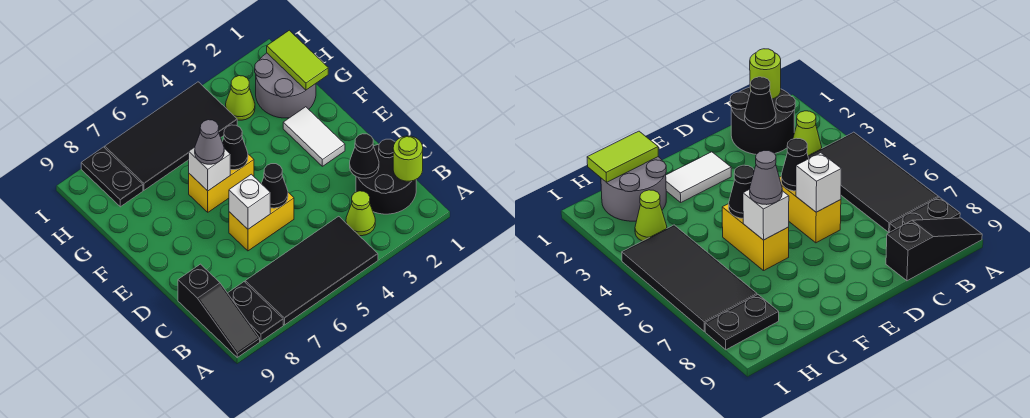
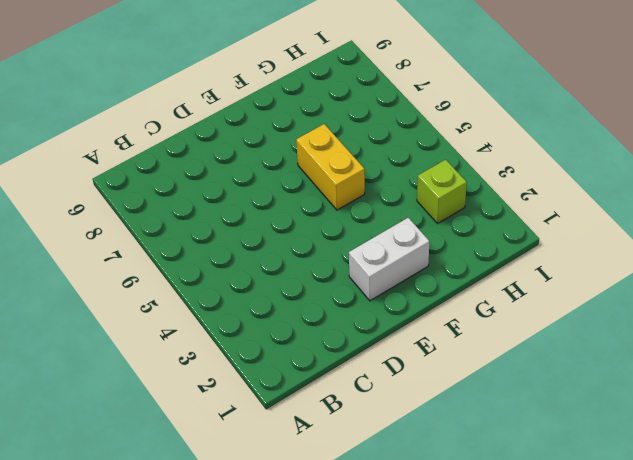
white brick E2:F2 level 1 -> white tile E2:F2 level 1
lime brick H3 level 1 -> lime cone H3 level 1
none -> black tile A4:B7 level 1
none -> black plate A8:B8 level 1
none -> black slope A9:C9 level 1 top C

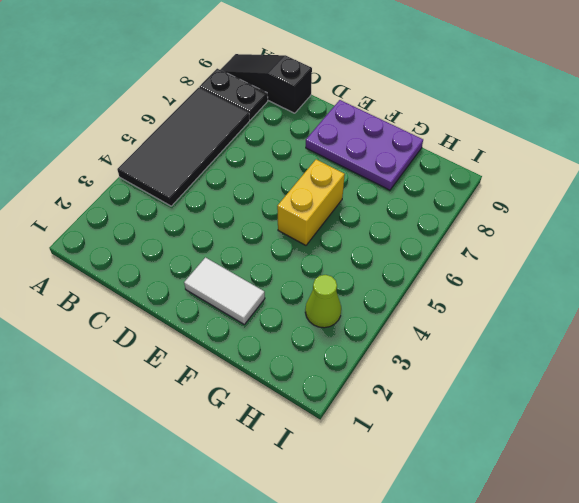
purple plate E8:G9 level 1 -> none
none -> black round brick B1:C2 level 1
none -> lime cone B3 level 1
none -> yellow brick D5:D6 level 1

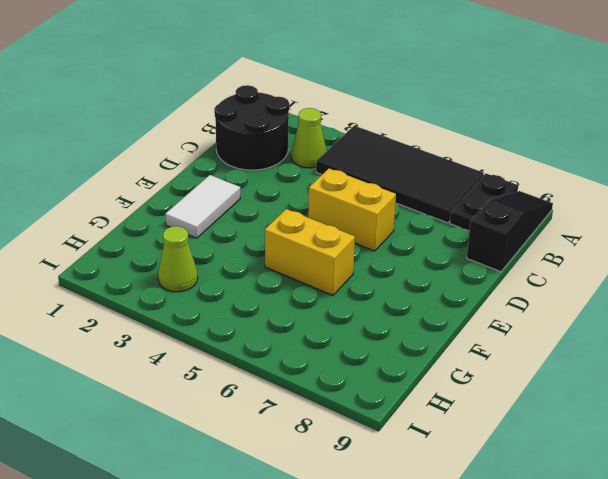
none -> grey round brick G1:H2 level 1
none -> black tile H4:I7 level 1
none -> black plate H8:I8 level 1

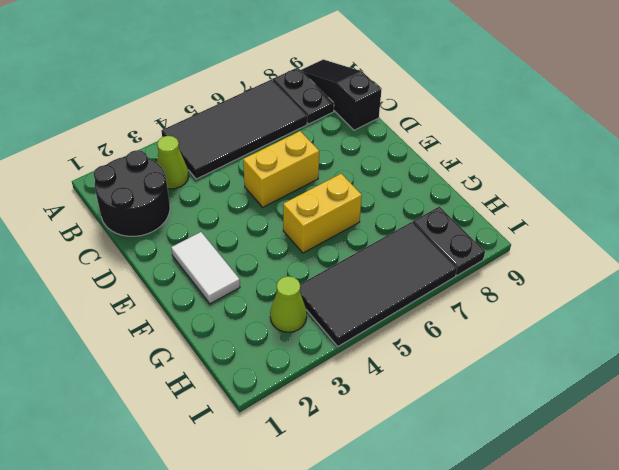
none -> grey round brick G1:H2 level 1
none -> lime round brick B1 level 2
none -> black cone C2 level 2

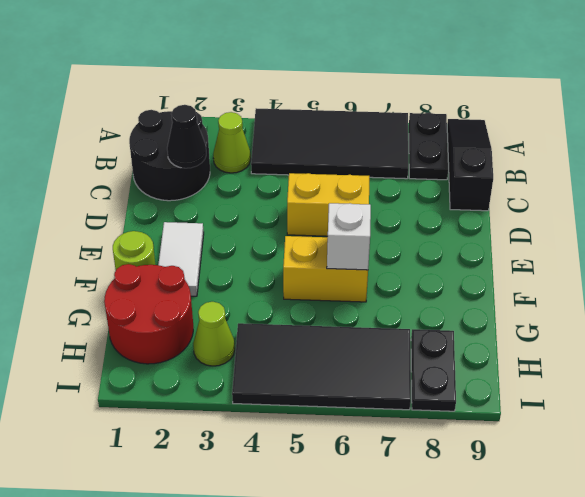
lime round brick F1 level 1 -> lime round brick B1 level 2
red round brick G1:H2 level 1 -> grey round brick G1:H2 level 1
none -> black cone D5 level 2
none -> white brick D6 level 2
none -> black cone F5 level 2

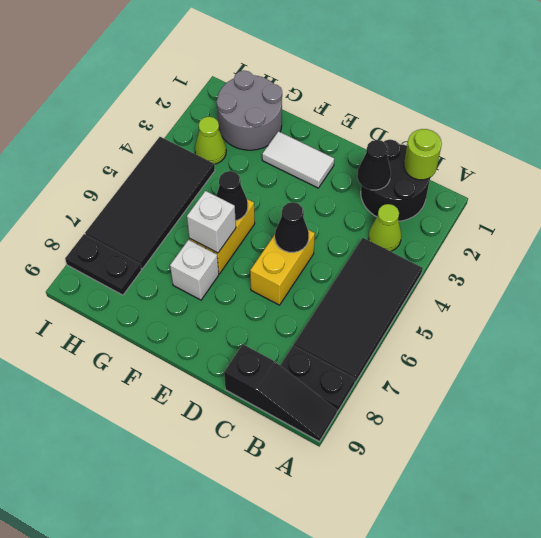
white brick F7 level 1 -> white brick D6 level 2
none -> lime tile G1:H1 level 2
none -> grey cone F6 level 3

